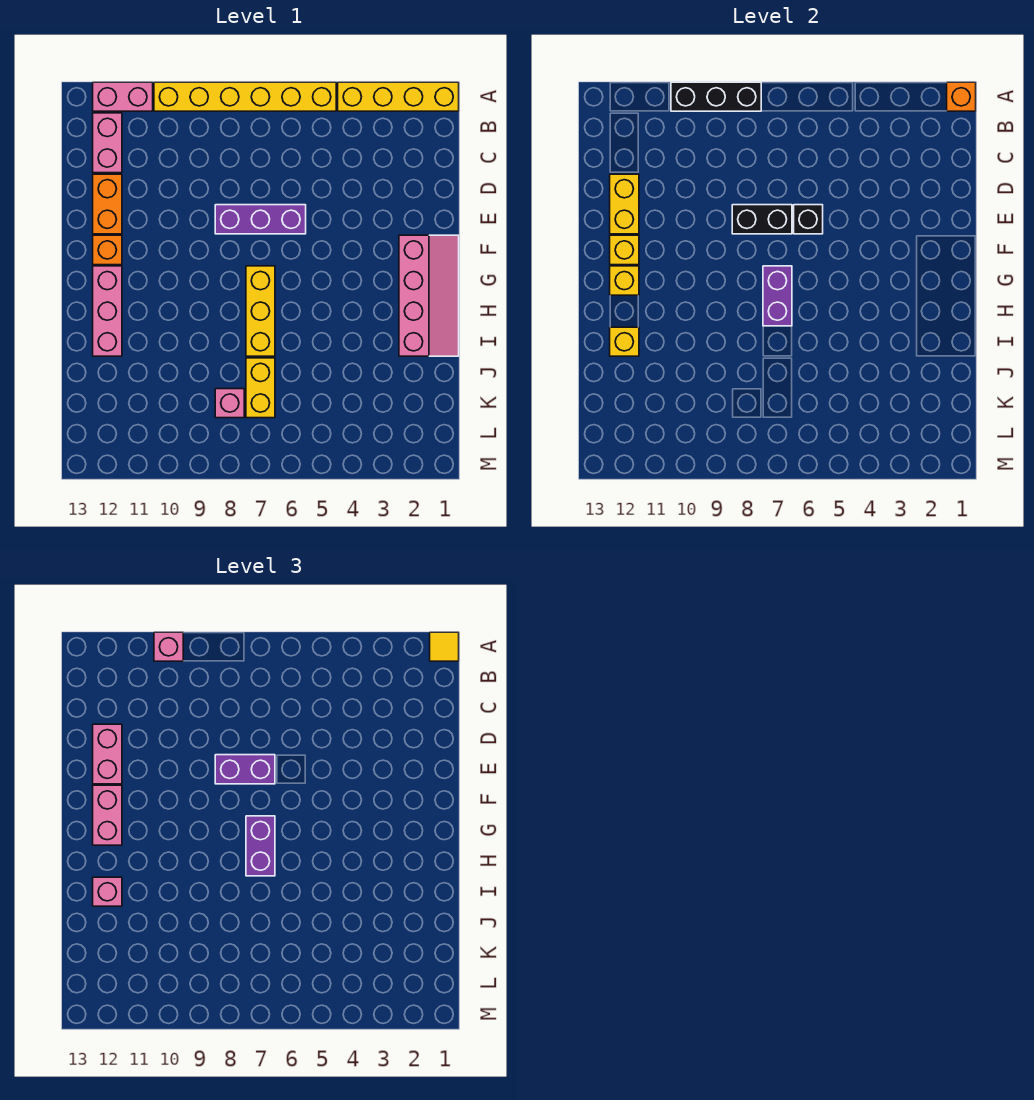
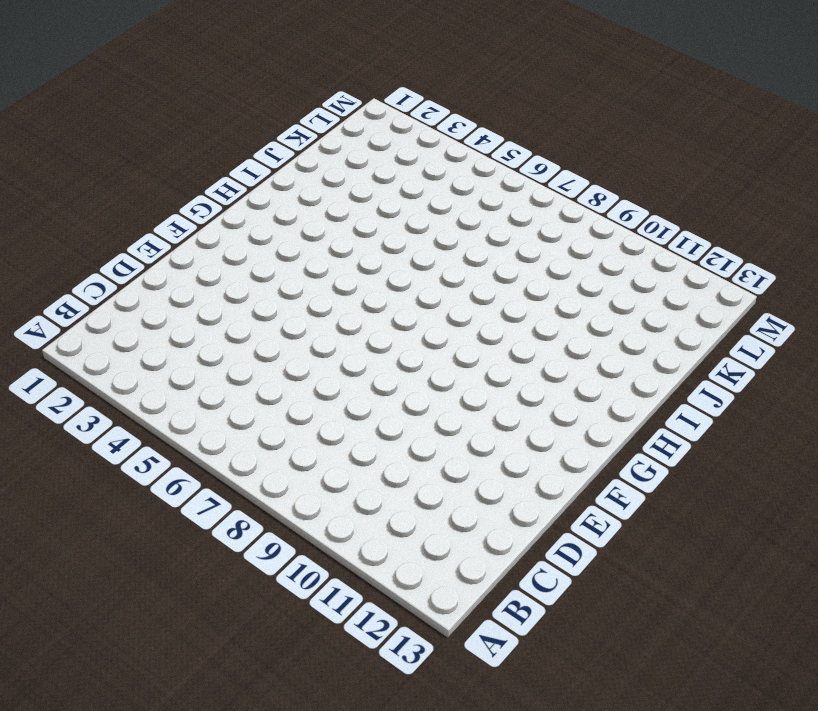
none -> yellow brick A1:A4 level 1
none -> yellow brick A5:A10 level 1
none -> pink brick A11:A12 level 1

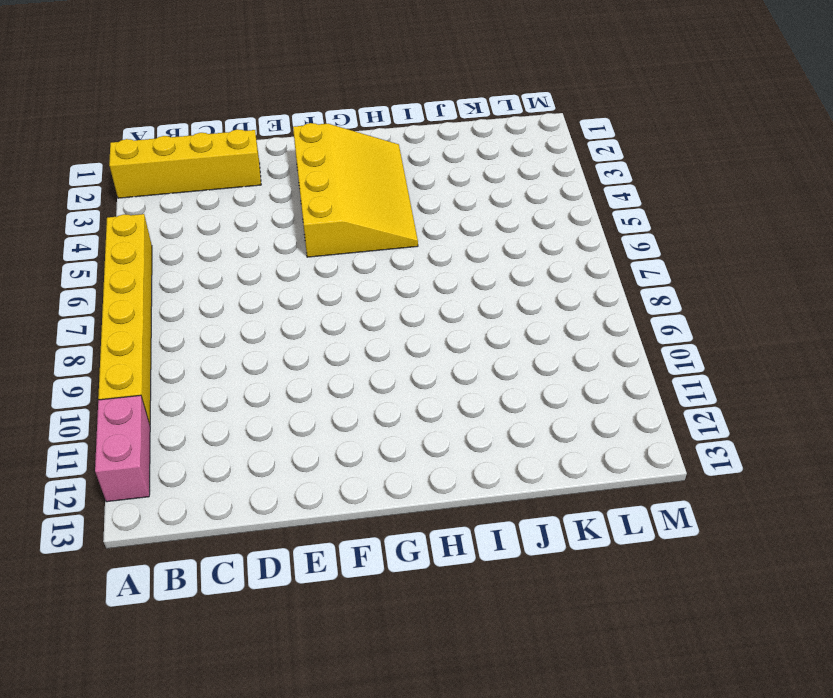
yellow brick A2:D2 level 1 -> yellow brick A1:A4 level 1
yellow slope F2:H5 level 1 top F -> pink slope F1:I2 level 1 top 2
none -> pink brick B12:C12 level 1
none -> orange brick D12:E12 level 1
none -> purple brick E6:E8 level 1

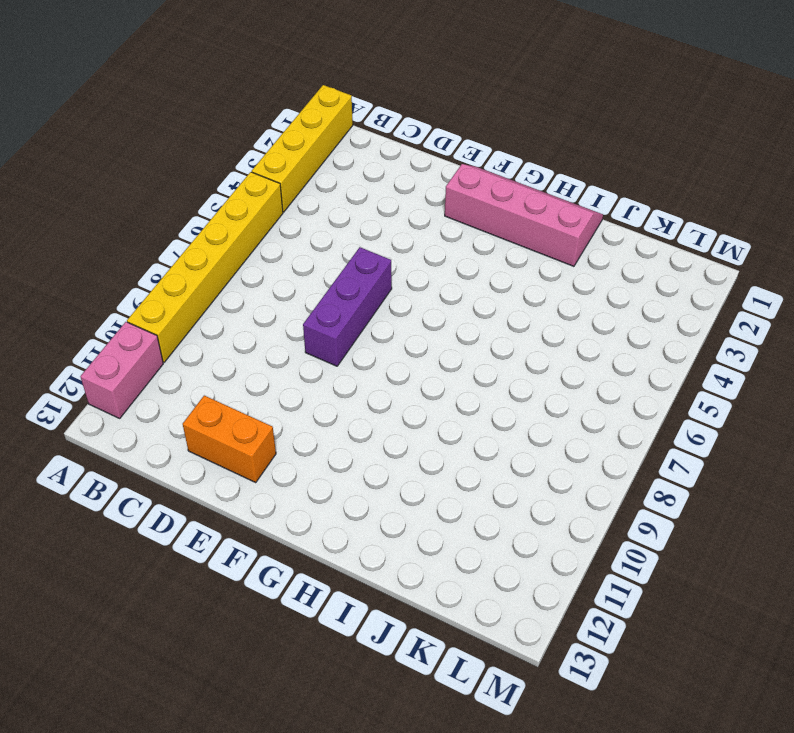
none -> pink brick B12:C12 level 1
none -> orange brick F12 level 1
none -> yellow brick G7:I7 level 1

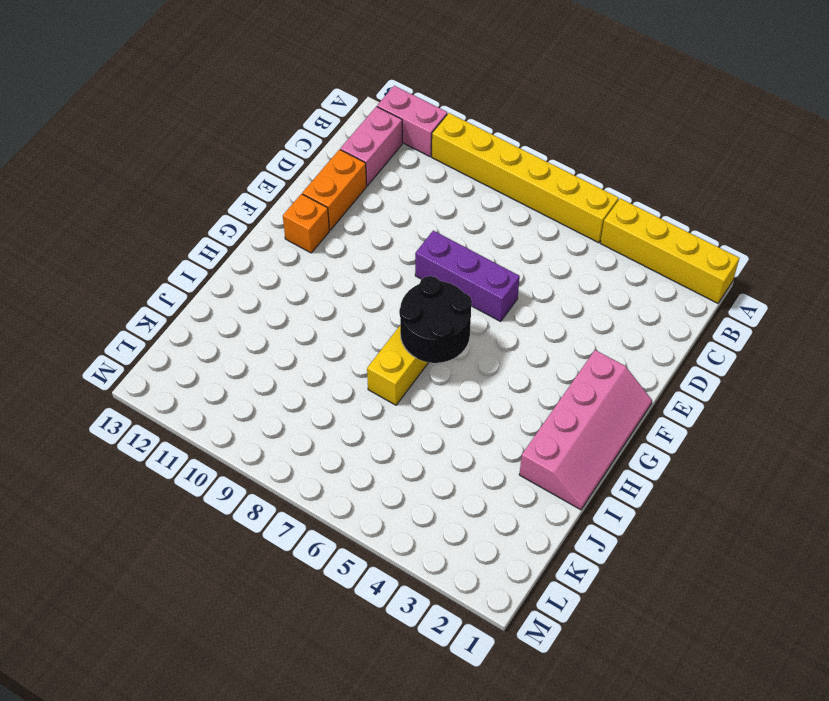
black round brick G6:H7 level 2 -> purple brick G7:H7 level 2
none -> pink brick G12:I12 level 1
none -> yellow brick J7:K7 level 1
none -> pink brick K8 level 1

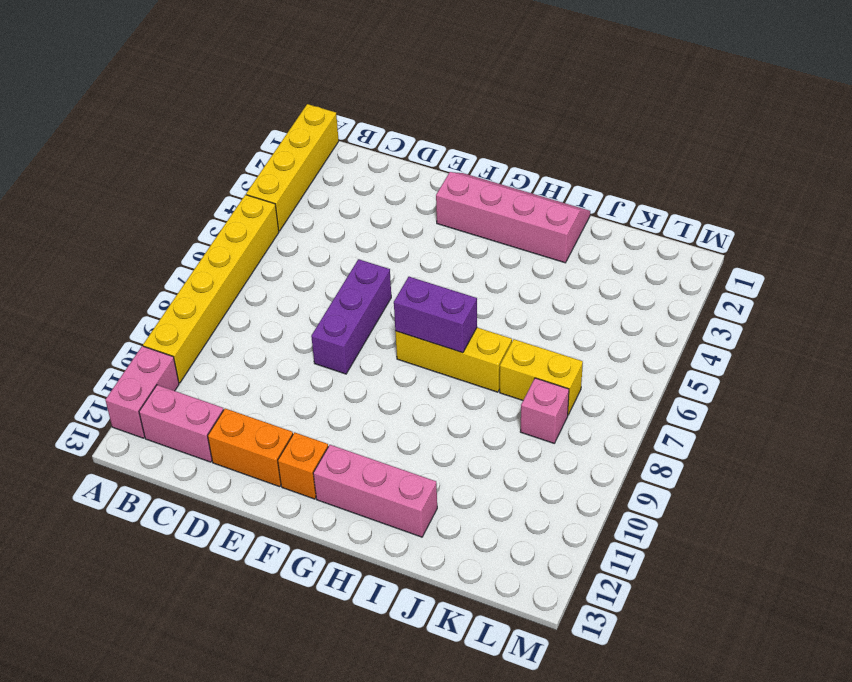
none -> orange brick A1 level 2
none -> black brick A8:A10 level 2
none -> yellow brick D12:E12 level 2

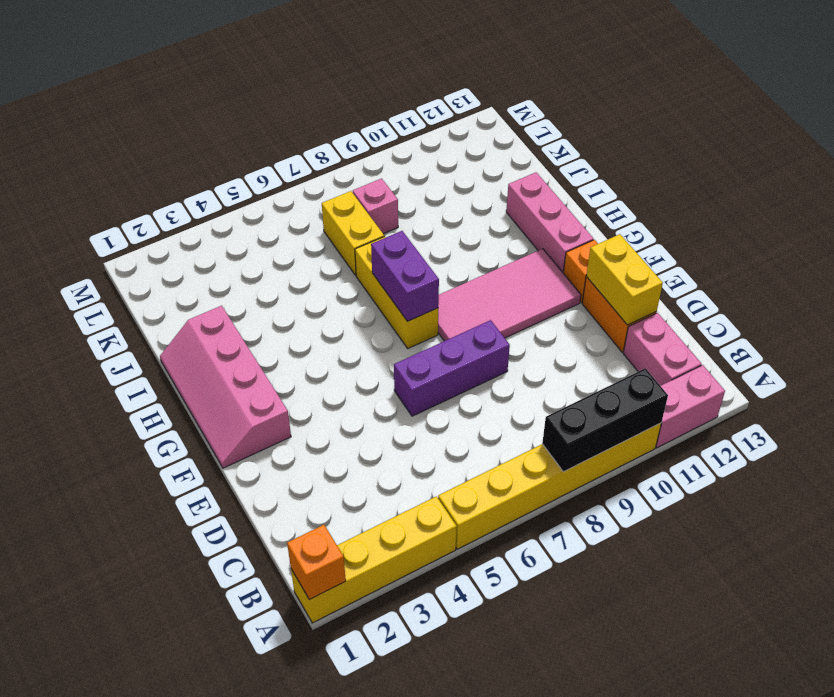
pink tile F8:G11 level 1 -> none
none -> black brick E6 level 2
none -> black brick E7:E8 level 2
none -> yellow brick F12 level 2

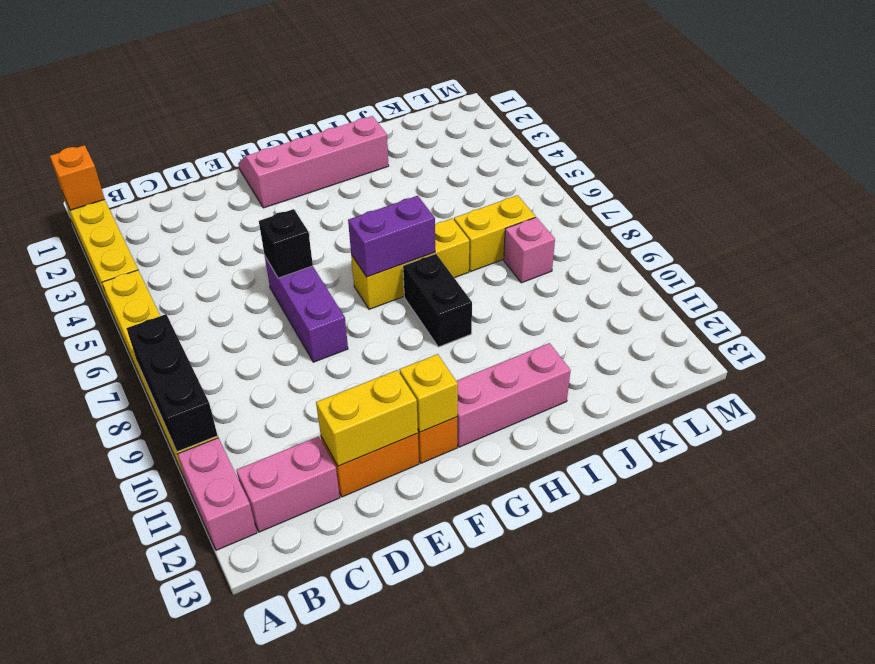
black brick H8:H9 level 1 -> black brick E7:E8 level 2
none -> yellow brick G12 level 2
none -> yellow brick I12 level 2
none -> yellow tile A1 level 3

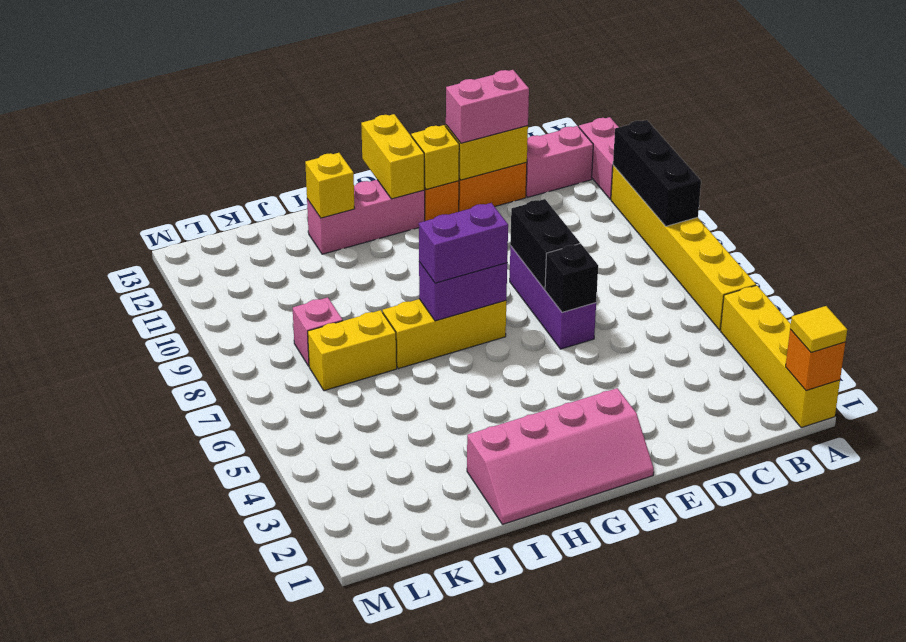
yellow brick G12:G13 level 2 -> yellow brick G12 level 2
none -> pink brick A10 level 3
none -> purple brick E7:E8 level 3
none -> pink brick F12:G12 level 3

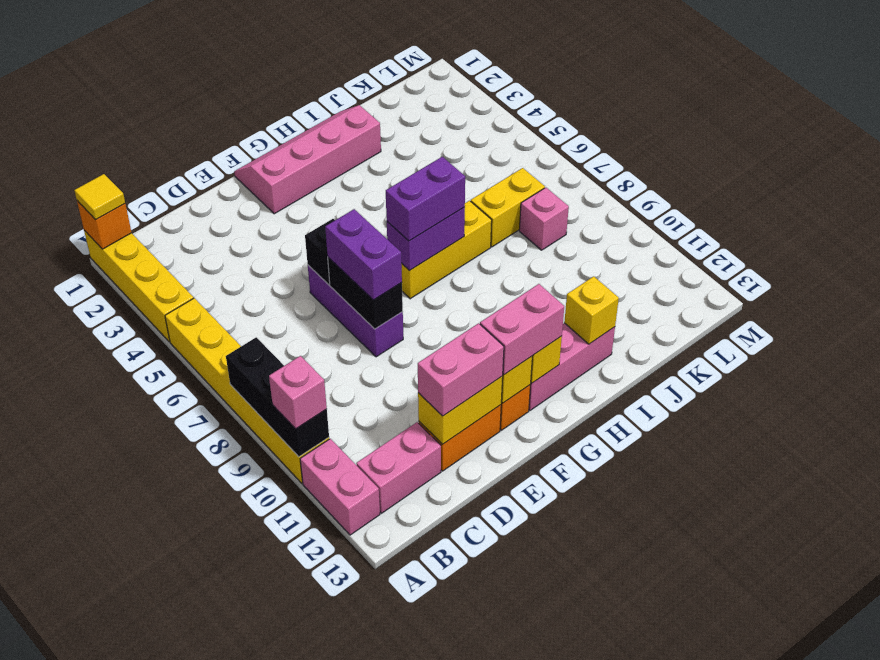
none -> pink brick I12 level 3

